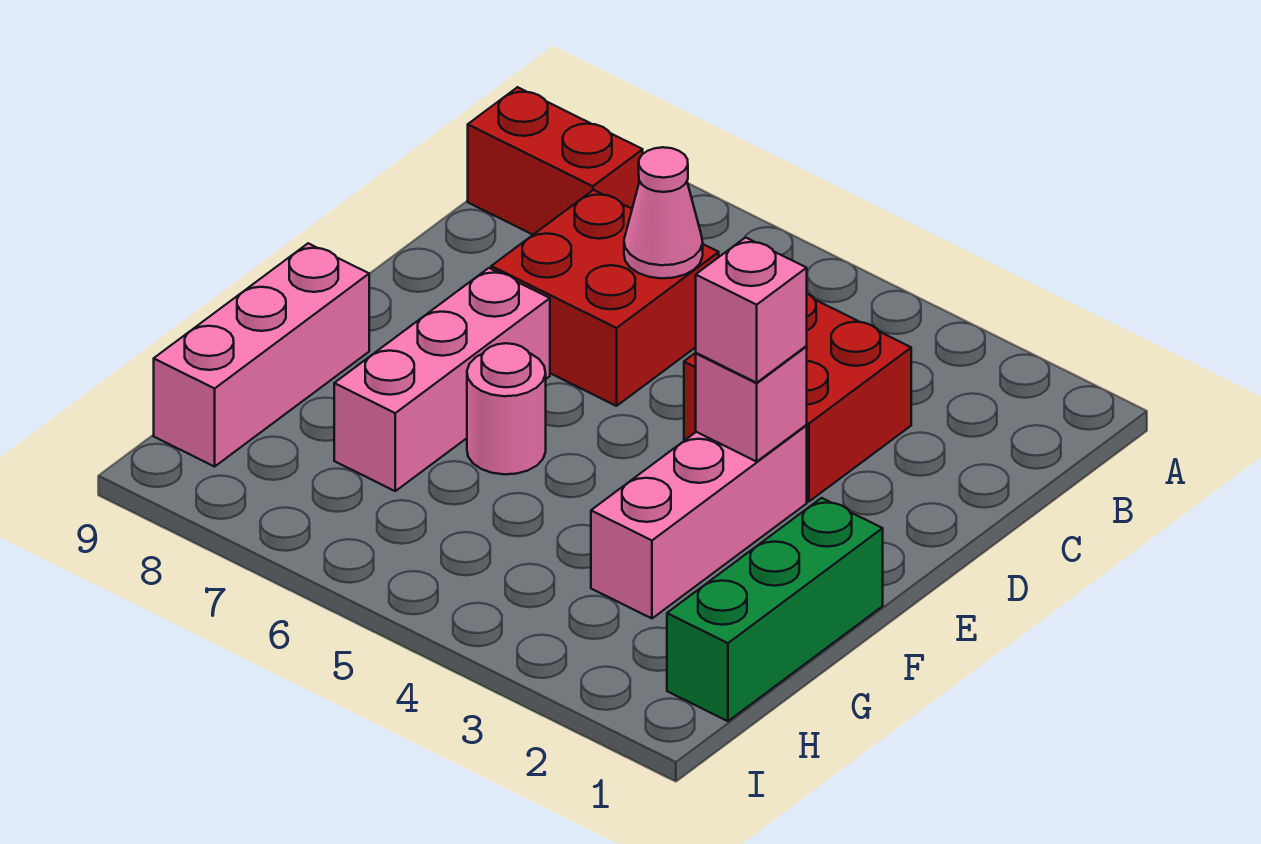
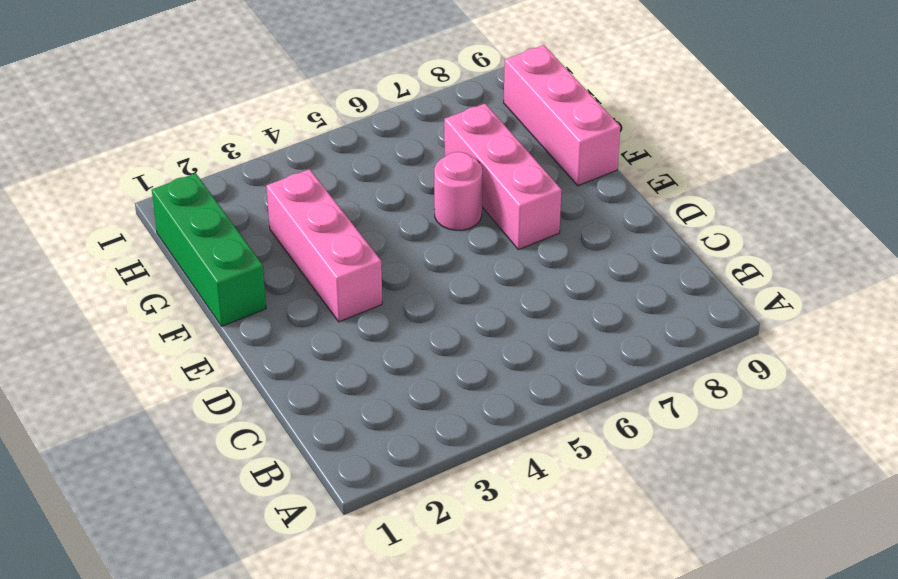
none -> red brick B8:B9 level 1
none -> red brick C3:D4 level 1

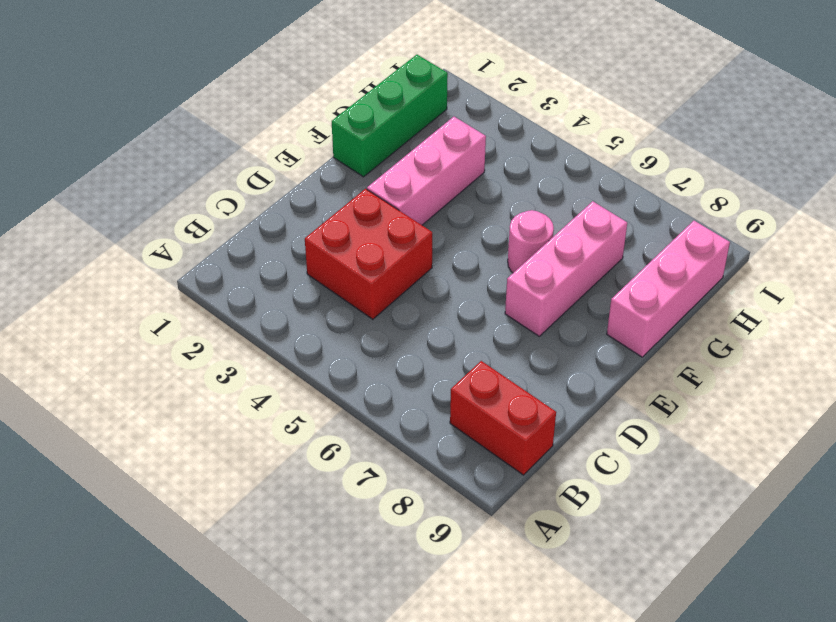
none -> red brick C6:D7 level 1
none -> pink cone C6 level 2

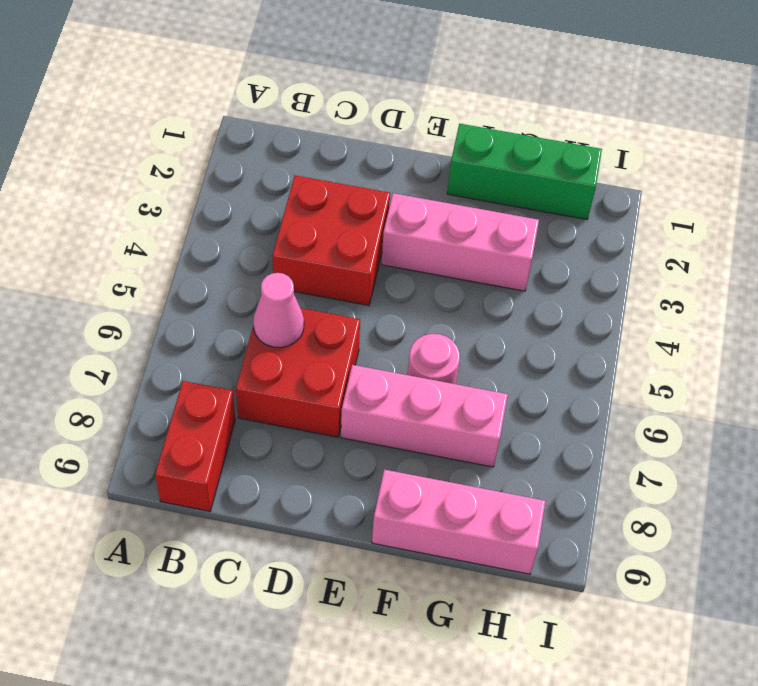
none -> pink brick E3 level 2
none -> pink brick E3 level 3

